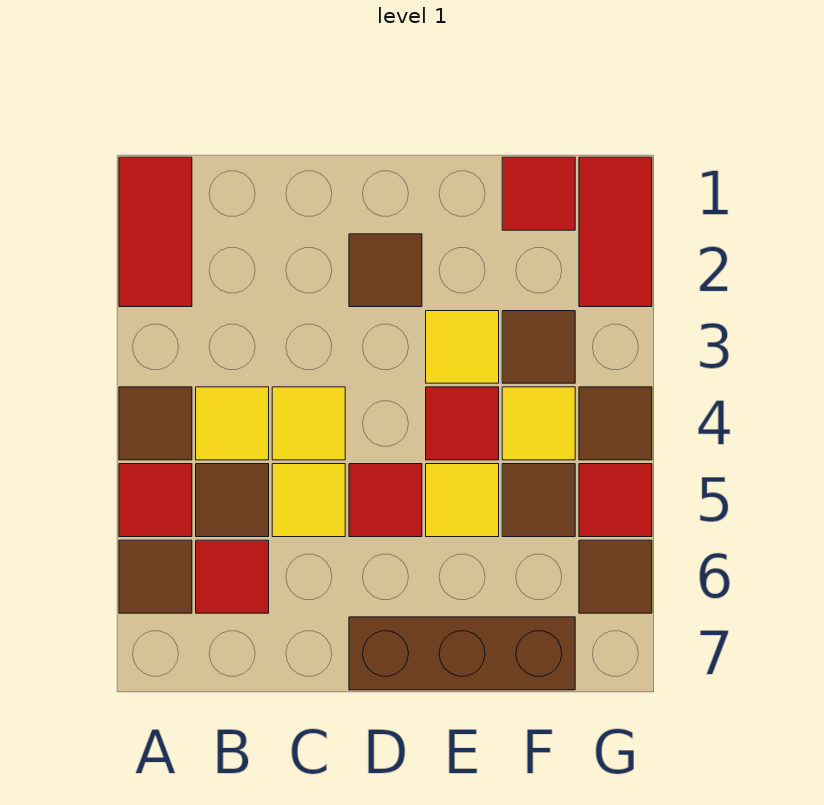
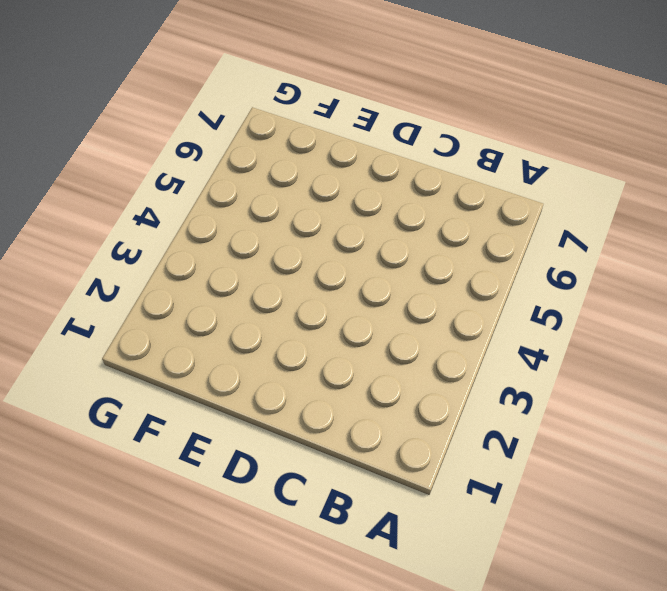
none -> red tile A1:A2 level 1
none -> brown tile A4 level 1
none -> red tile A5 level 1

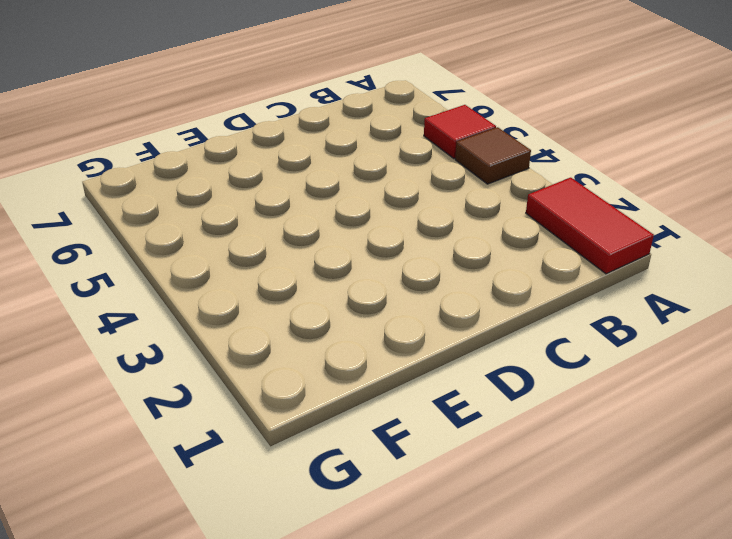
none -> brown tile A6 level 1
none -> yellow tile B4 level 1
none -> brown tile B5 level 1

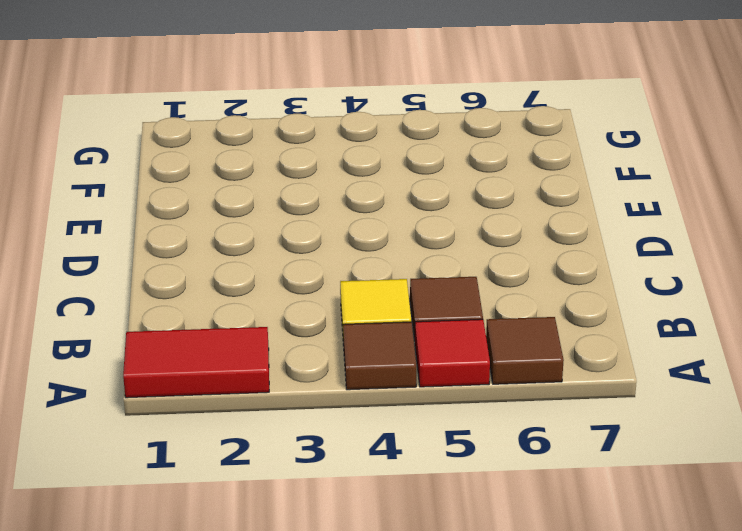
none -> red tile B6 level 1
none -> yellow tile C4 level 1
none -> yellow tile C5 level 1

